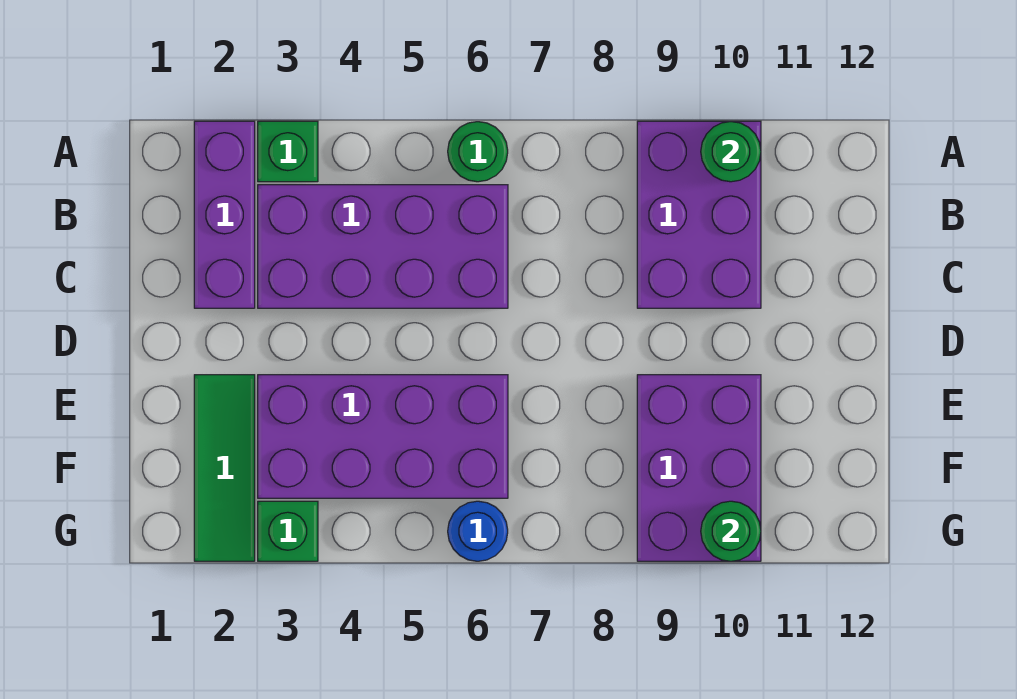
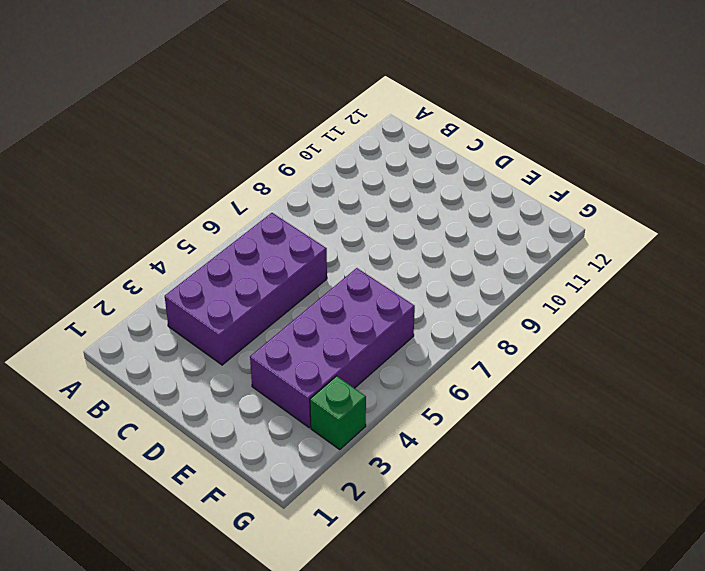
none -> purple brick A2:C2 level 1
none -> green brick A3 level 1
none -> green round brick A6 level 1

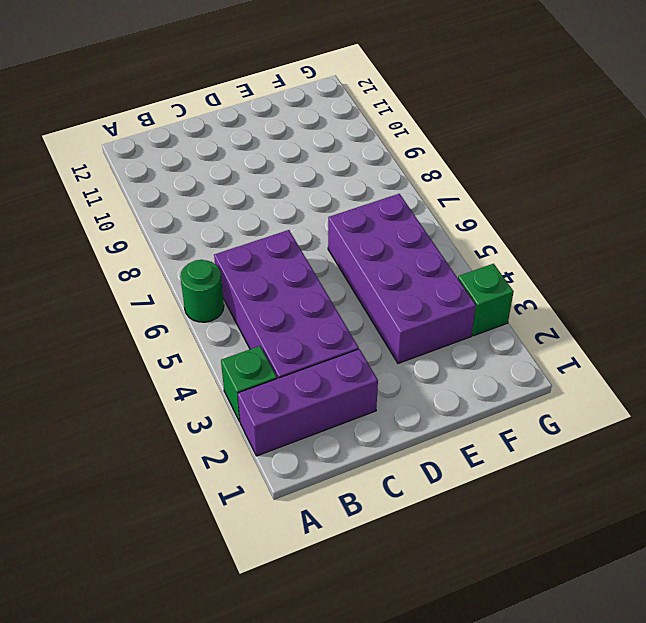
none -> purple brick A9:C10 level 1
none -> green tile E2:G2 level 1
none -> purple brick E9:G10 level 1

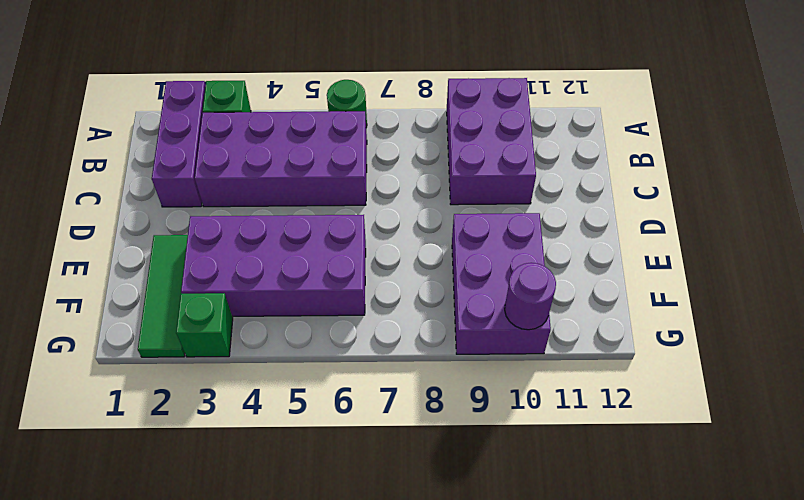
purple round brick G10 level 2 -> green round brick G10 level 2
none -> blue round brick G6 level 1
none -> green round brick A10 level 2

